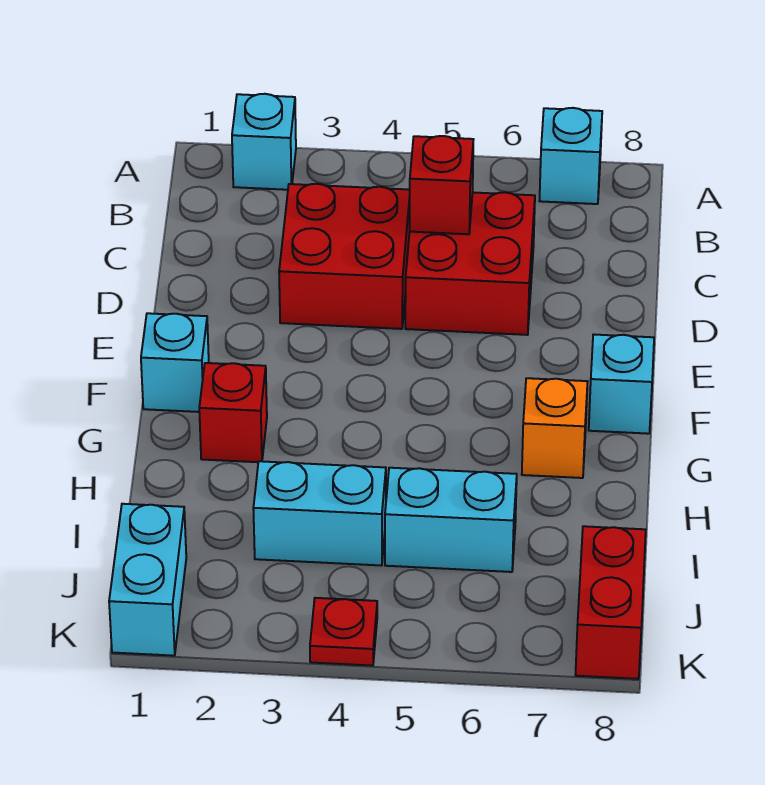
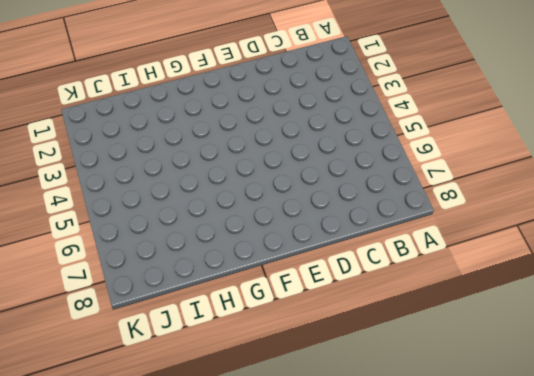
none -> cyan brick A2 level 1
none -> cyan brick A7 level 1
none -> red brick C3:D4 level 1

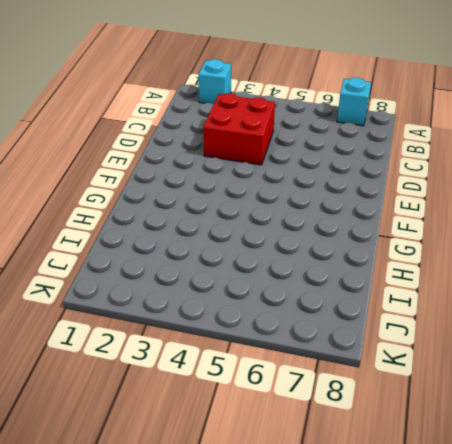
none -> red brick C5:D6 level 1
none -> cyan brick F1 level 1
none -> cyan brick F8 level 1

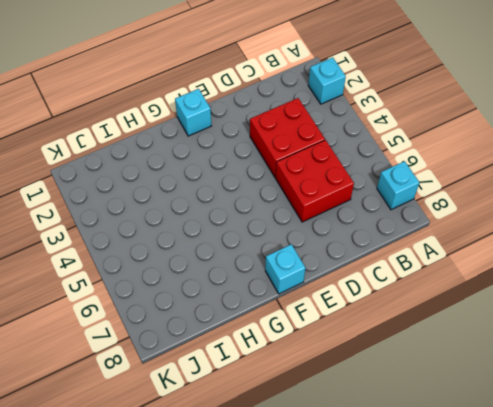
none -> red brick G2 level 1
none -> orange brick G7 level 1
none -> cyan brick I3:I4 level 1

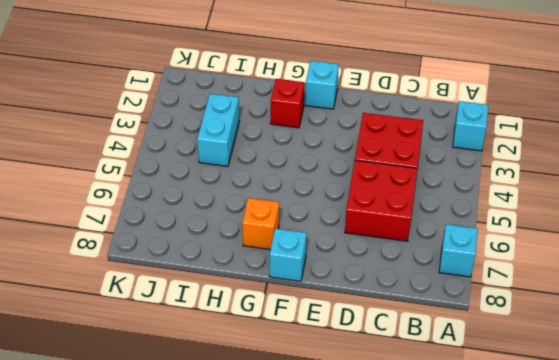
none -> cyan brick I5:I6 level 1
none -> cyan brick J1:K1 level 1
none -> red brick J8:K8 level 1

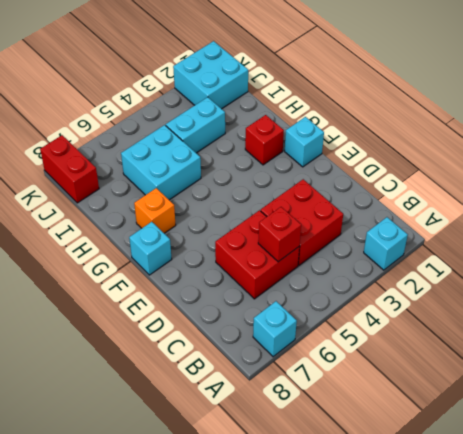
cyan brick H5:I6 level 1 -> cyan brick I5:I6 level 1
cyan brick J1:K2 level 1 -> cyan brick J1:K1 level 1
none -> red plate K4 level 1

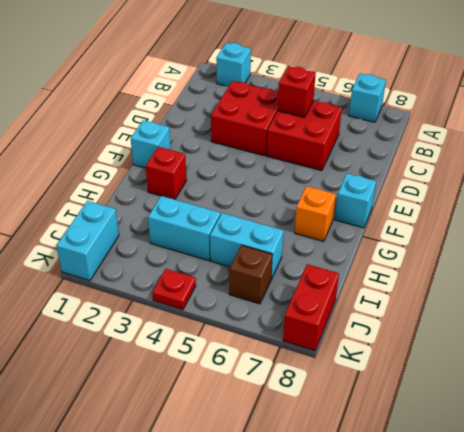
brown brick J6 level 1 -> none

